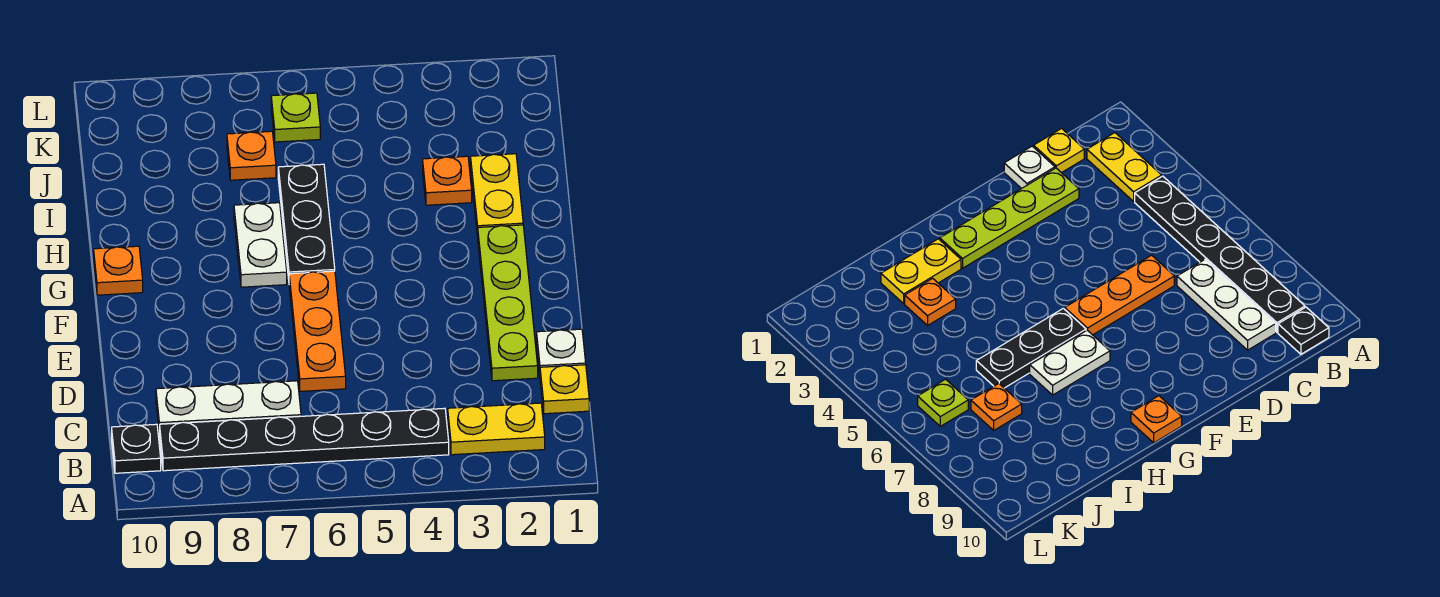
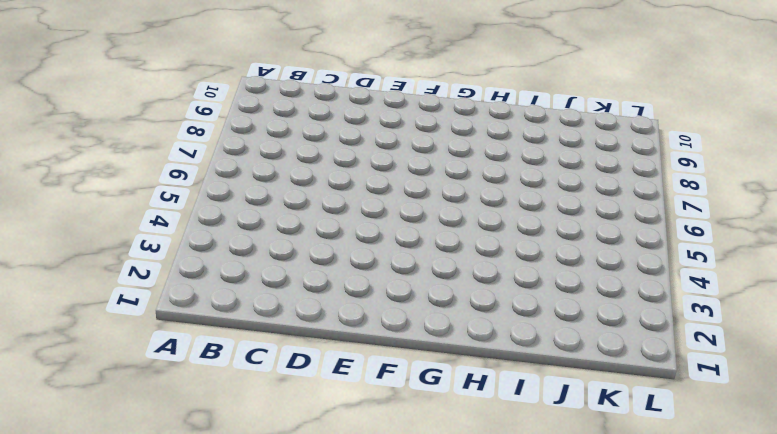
none -> yellow plate B2:B3 level 1
none -> black plate B4:B9 level 1
none -> black plate B10 level 1

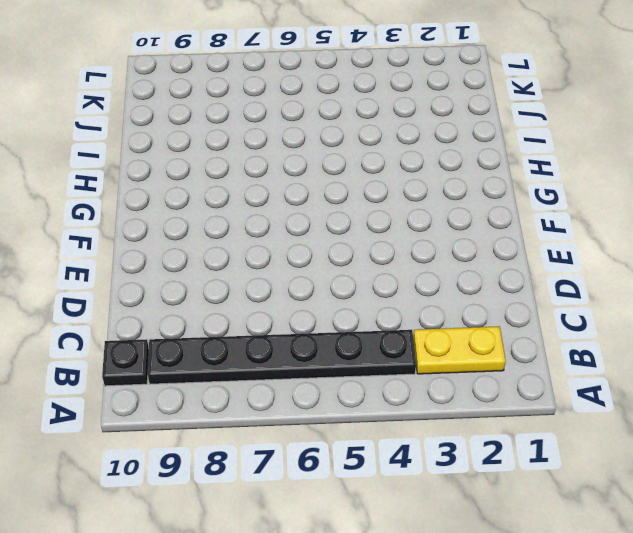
none -> yellow plate C1 level 1
none -> white plate C7:C9 level 1
none -> white plate D1 level 1

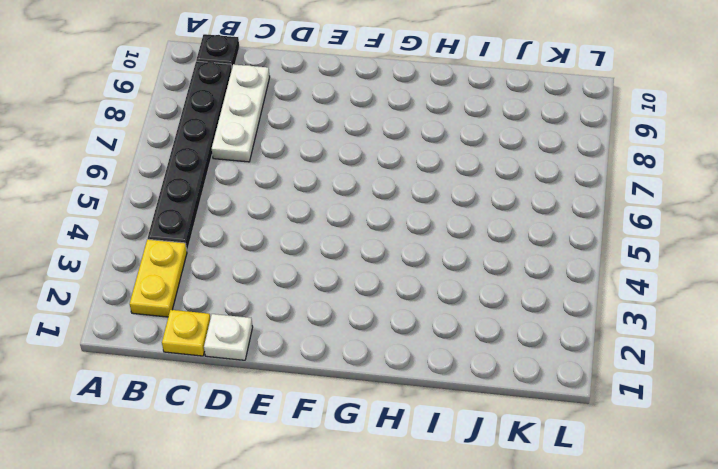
none -> lime plate D2:G2 level 1
none -> orange plate D6:F6 level 1
none -> black plate G6:I6 level 1

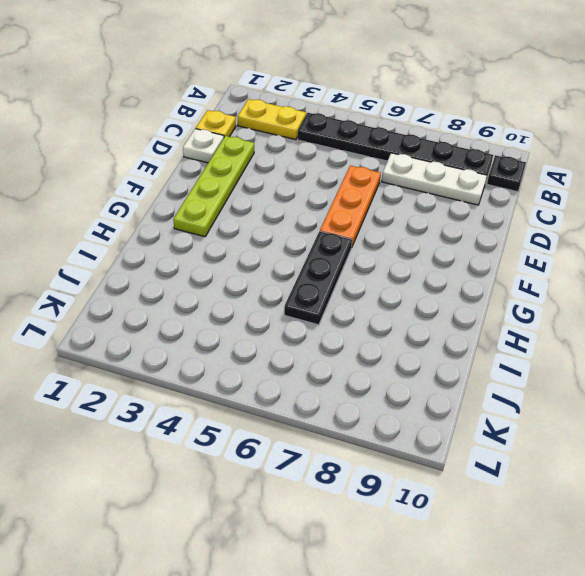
none -> white plate G7:H7 level 1
none -> orange plate G10 level 1
none -> yellow plate H2:I2 level 1

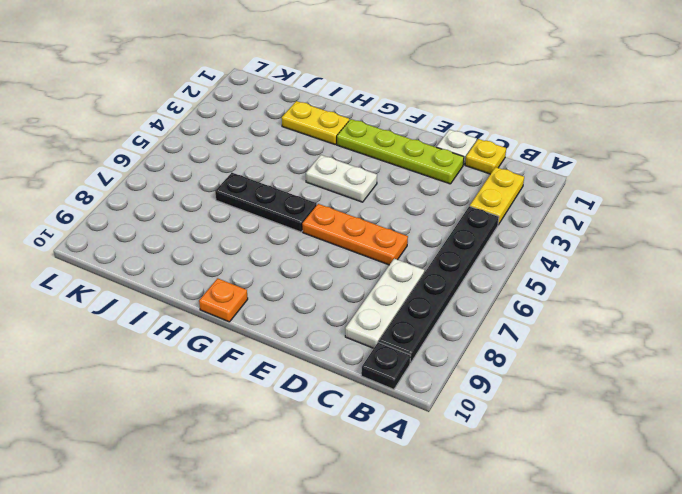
white plate F4:G4 level 1 -> white plate G7:H7 level 1
none -> orange plate I3 level 1
none -> orange plate J7 level 1
none -> lime plate K6 level 1

